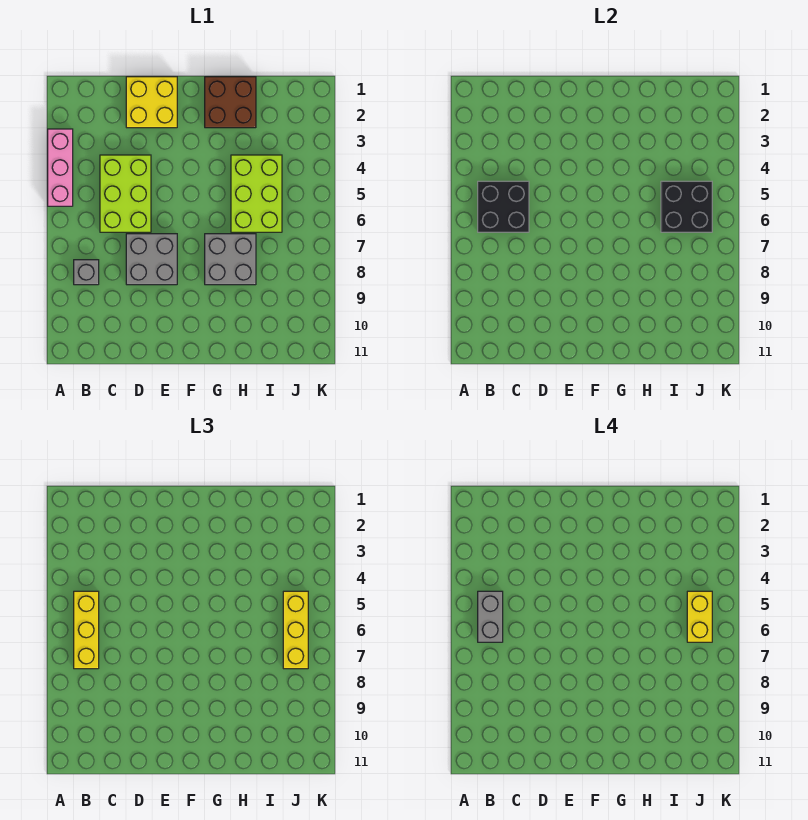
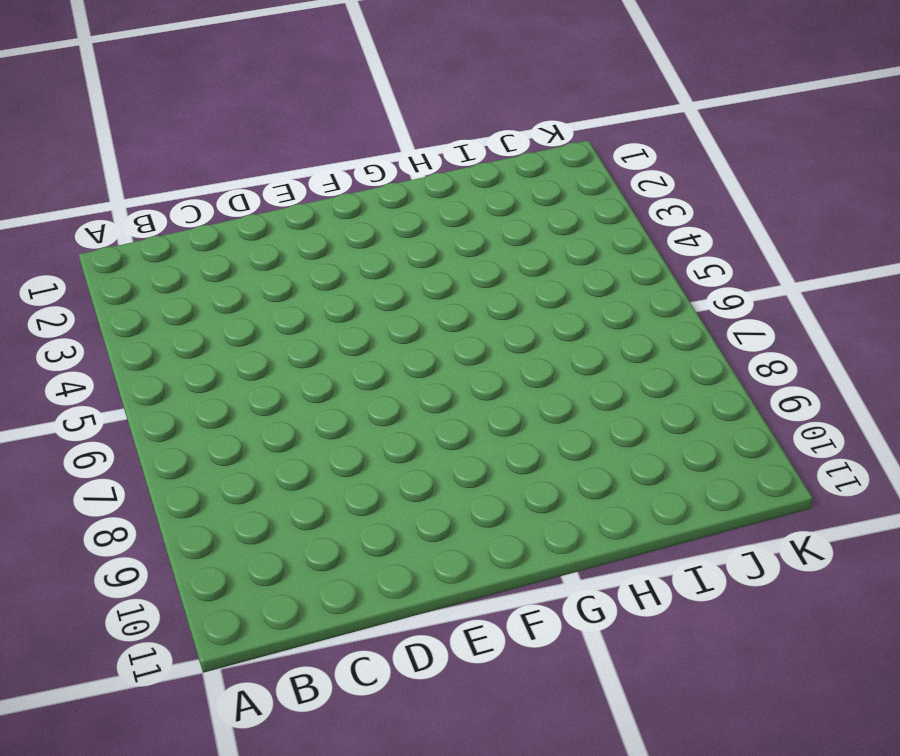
none -> pink brick A3:A5 level 1
none -> grey brick B8 level 1
none -> lime brick C4:D6 level 1

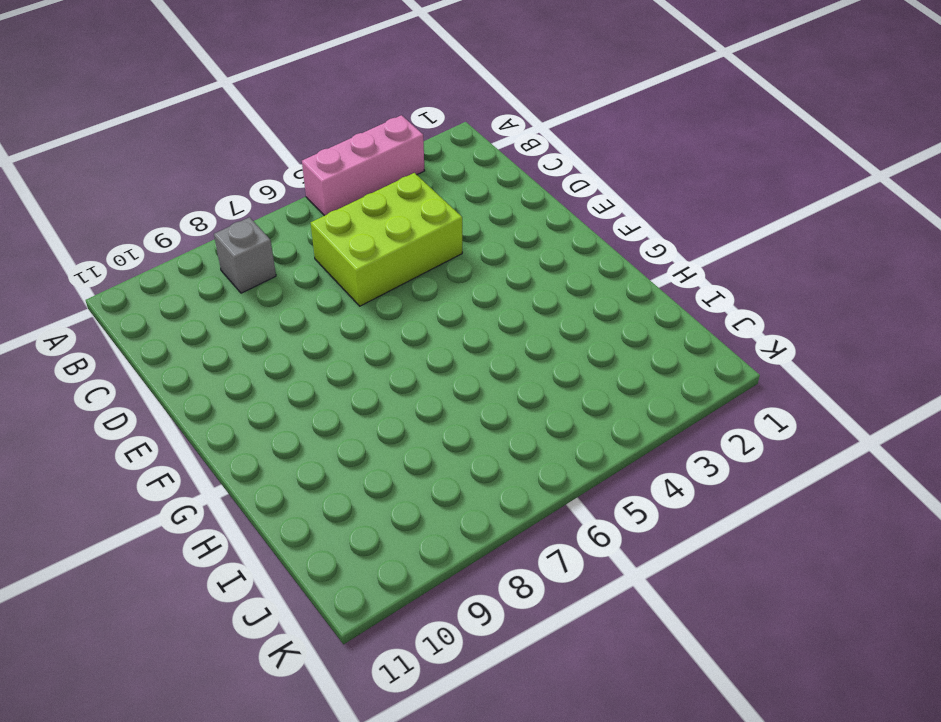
none -> yellow brick D1:E2 level 1
none -> grey brick D7:E8 level 1
none -> brown brick G1:H2 level 1

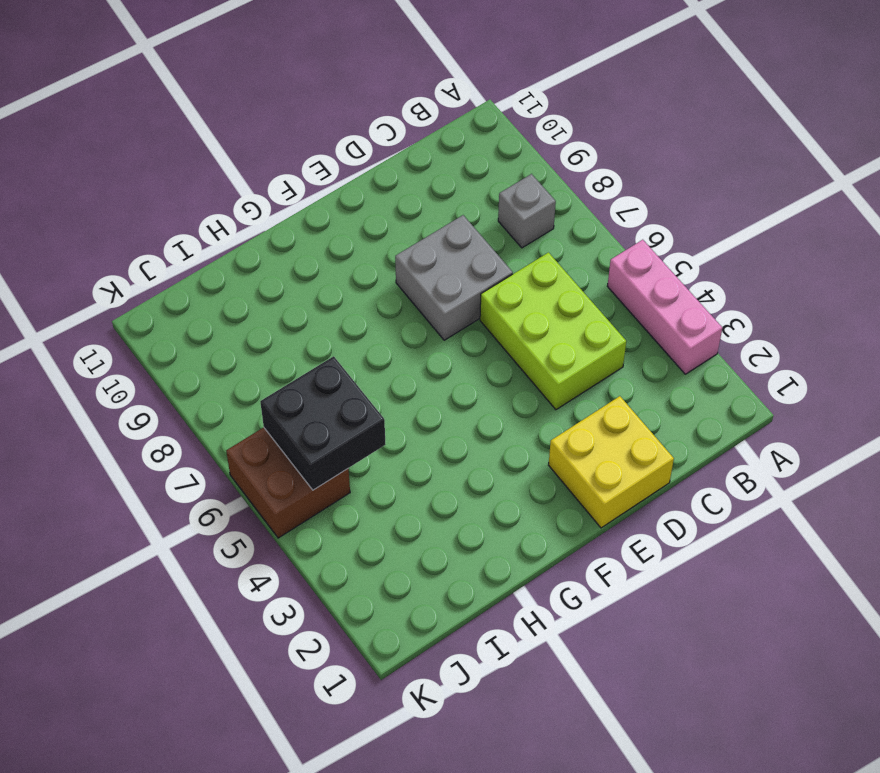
brown brick J5:K6 level 1 -> brown brick G1:H2 level 1
none -> grey brick G7:H8 level 1
none -> lime brick H4:I6 level 1
none -> black brick B5:C6 level 2

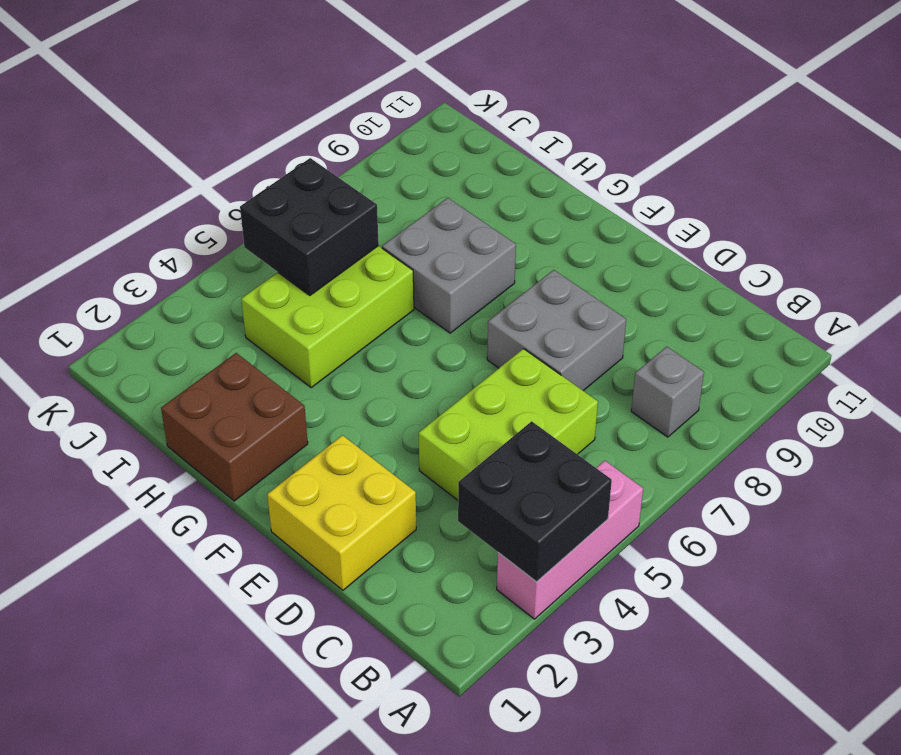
black brick A3:B4 level 2 -> black brick B5:C6 level 2
none -> yellow brick B5:B7 level 3
none -> yellow brick J5:J7 level 3
none -> grey brick B5:B6 level 4

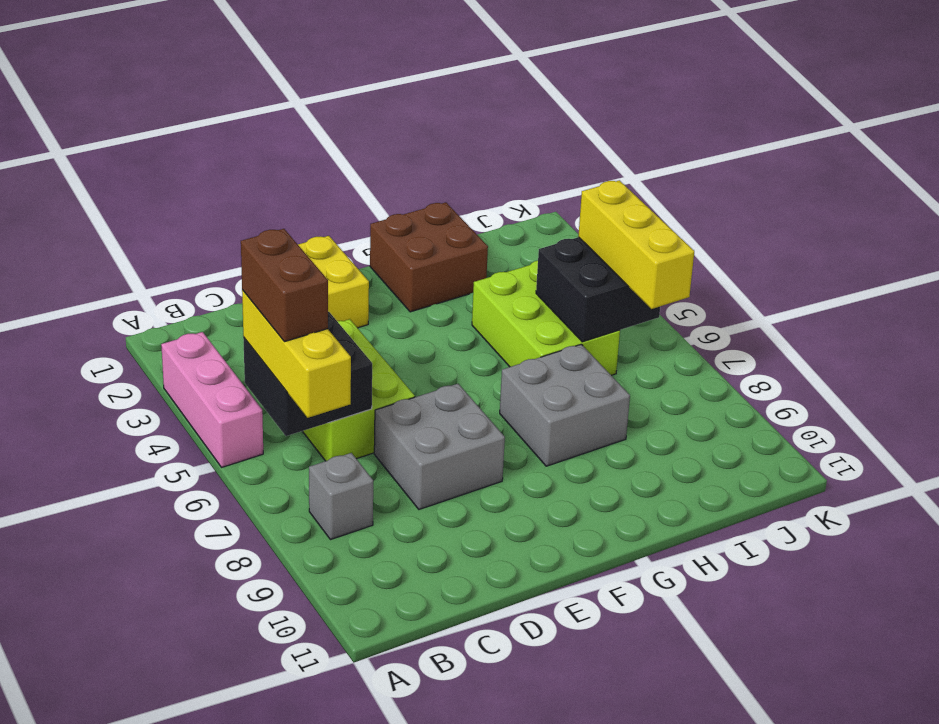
brown brick B5:B6 level 4 -> grey brick B5:B6 level 4
none -> yellow brick J5:J6 level 4

